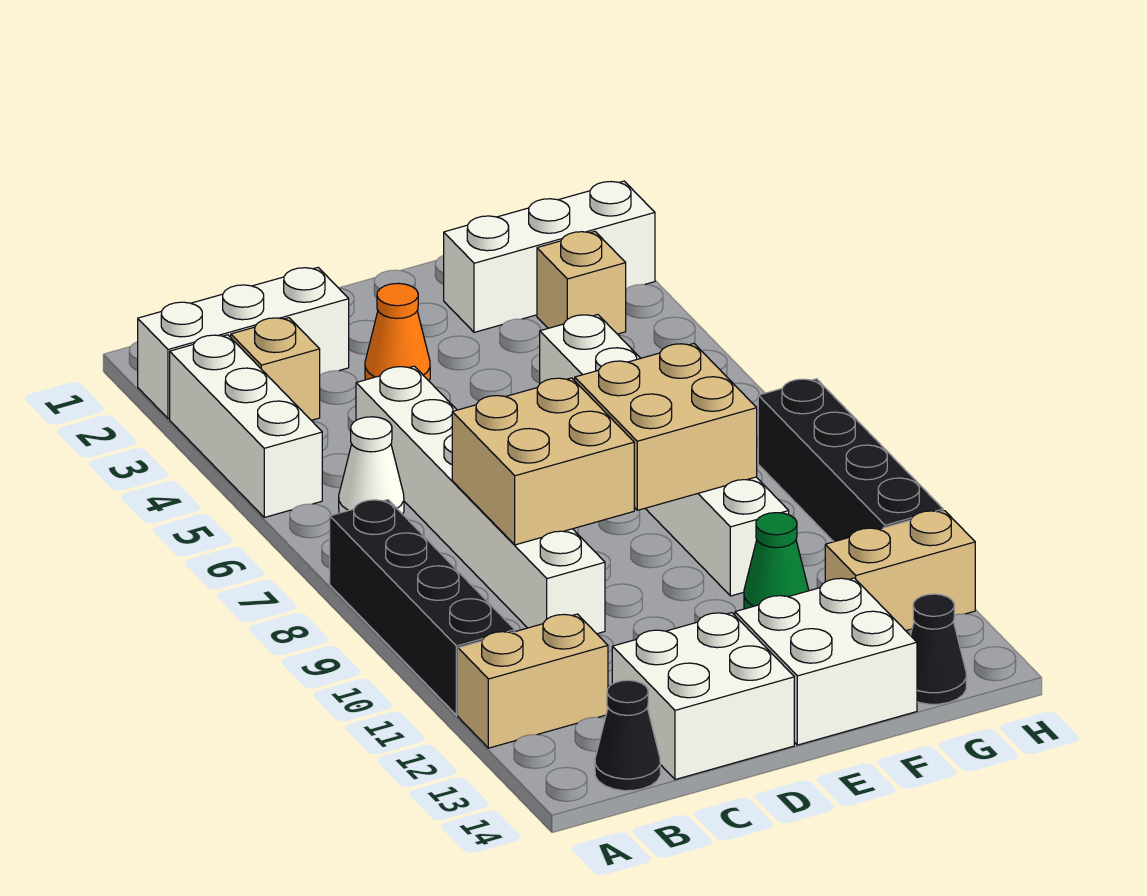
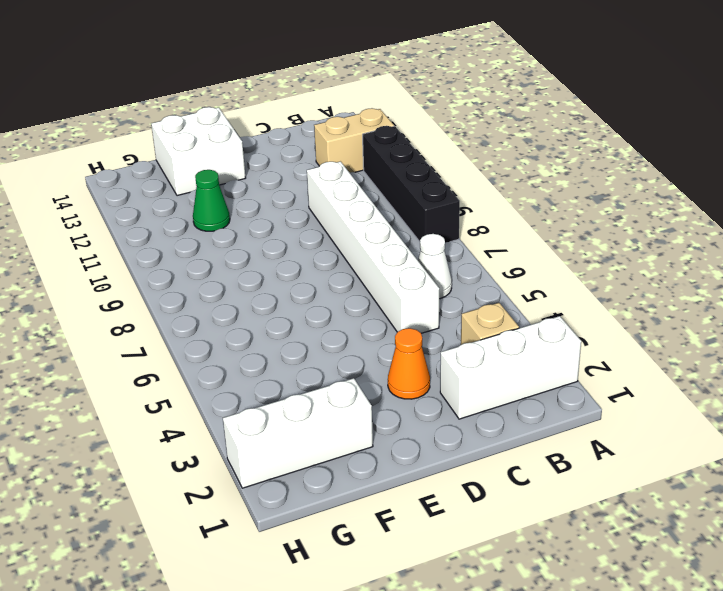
none -> white brick A3:A5 level 1
none -> black cone B14 level 1
none -> white brick C13:D14 level 1

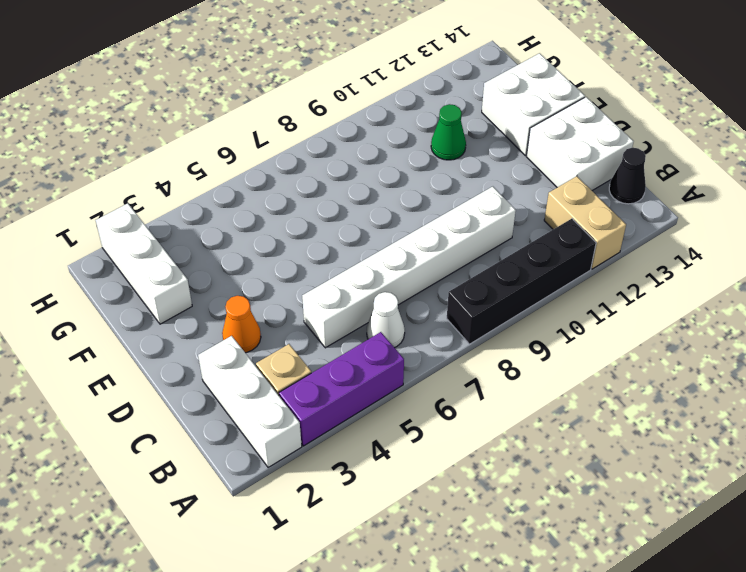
purple brick A3:A5 level 1 -> white brick A3:A5 level 1
none -> white brick F5:F10 level 1
none -> tan brick G3 level 1
none -> tan brick G12:H12 level 1

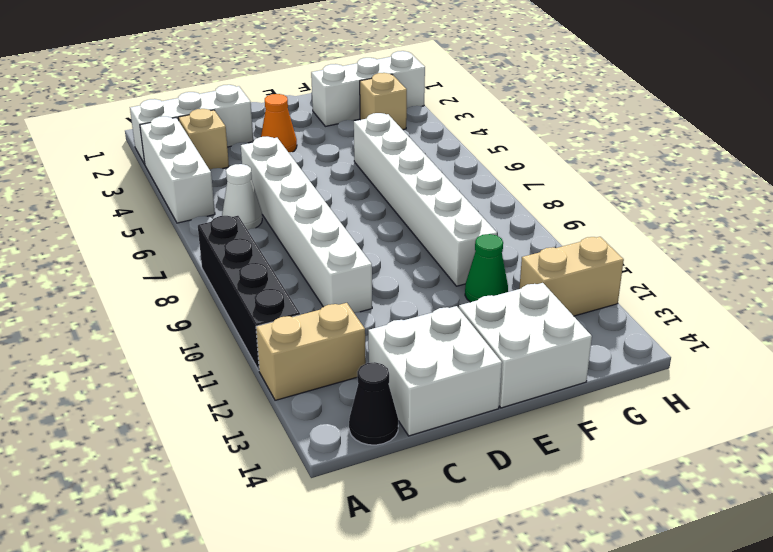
none -> black cone G14 level 1
none -> black brick H8:H11 level 1
none -> tan brick C8:D9 level 2

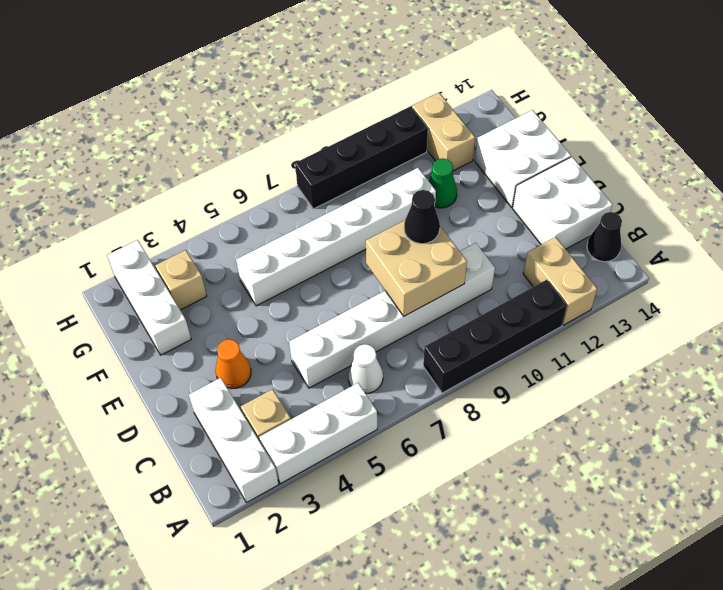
black cone D9 level 3 -> black cone G14 level 1
none -> tan brick E8:F9 level 2

